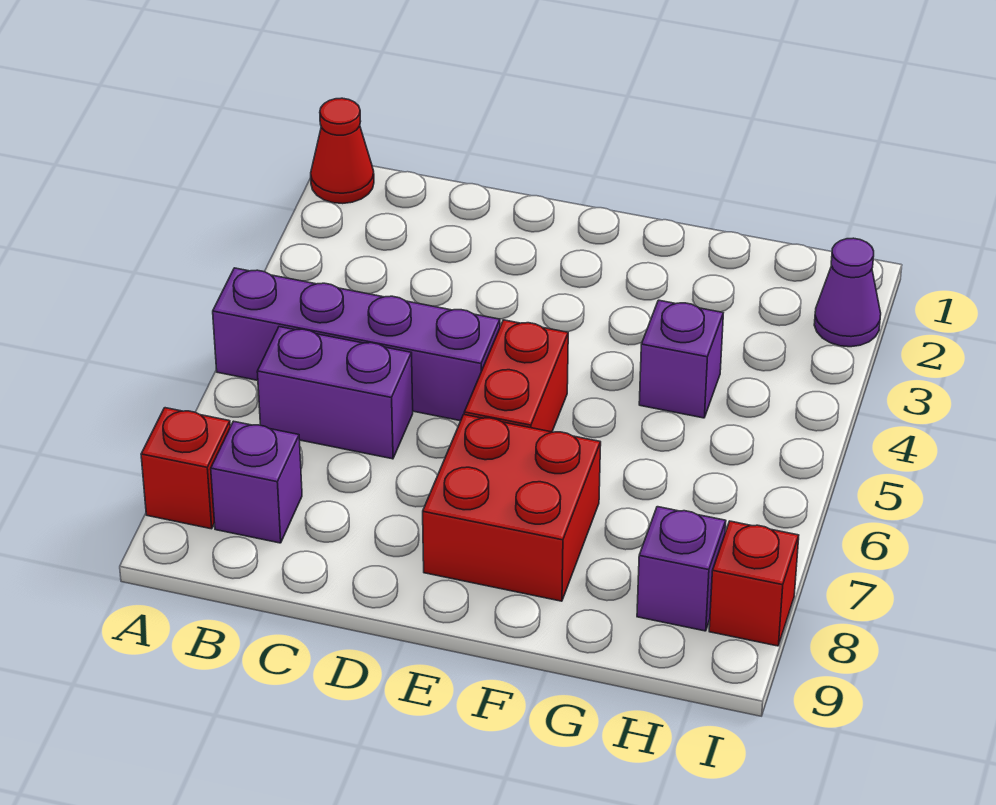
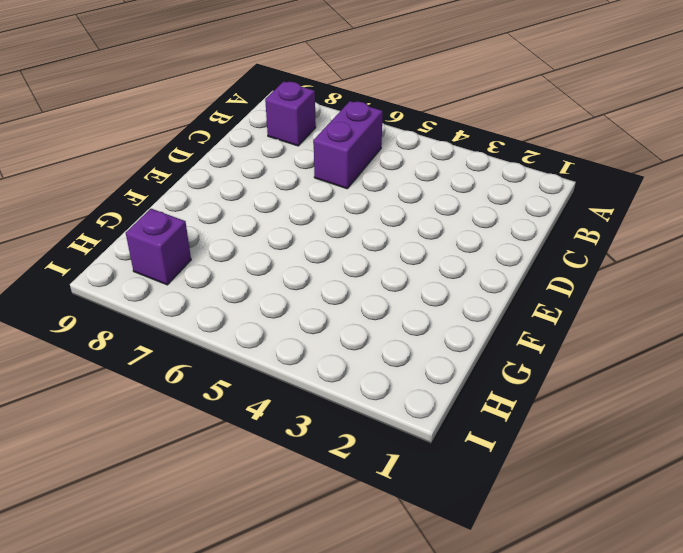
none -> red cone A1 level 1
none -> purple brick A5:D5 level 1

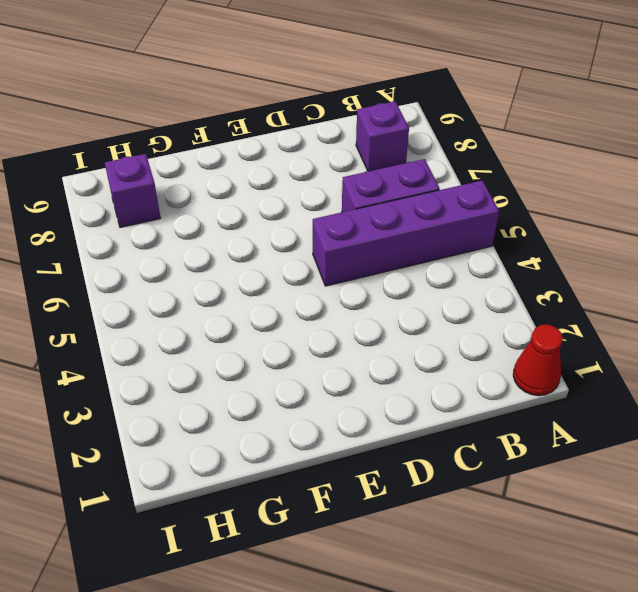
none -> red brick A8 level 1
none -> red brick E5:E6 level 1

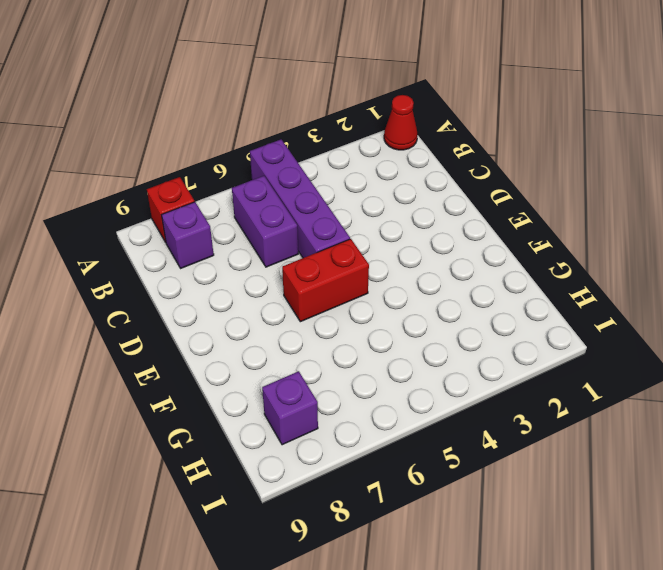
none -> red brick E7:F8 level 1
none -> purple brick G4 level 1

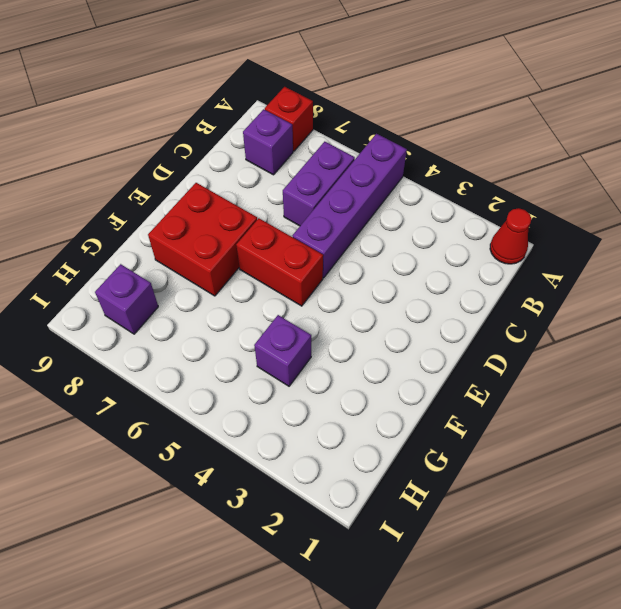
none -> purple cone I2 level 1
none -> red brick I8 level 1

